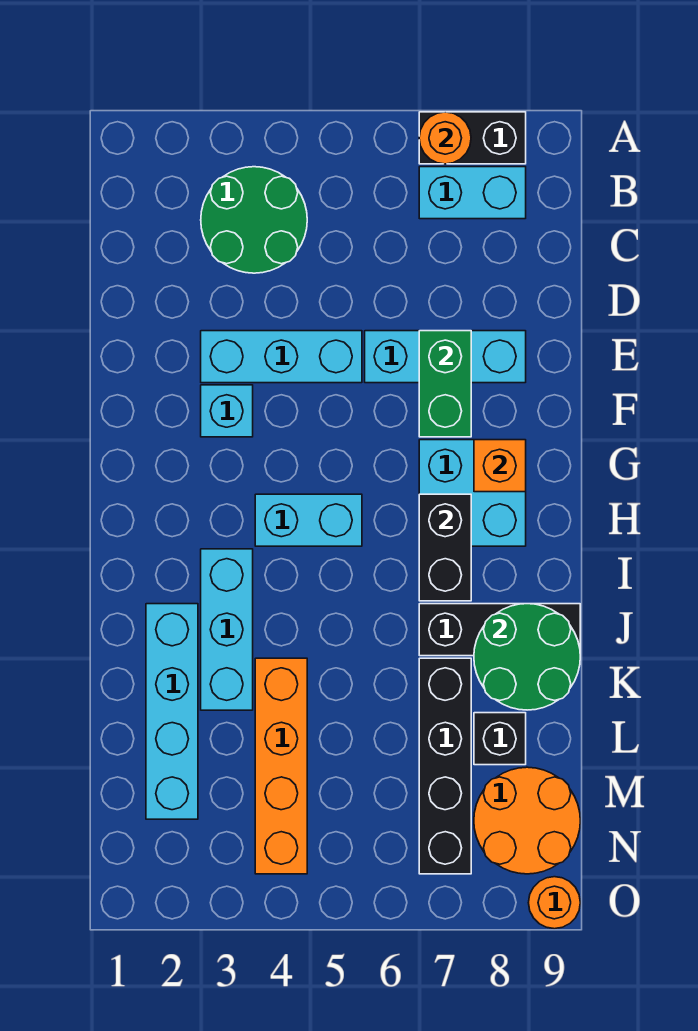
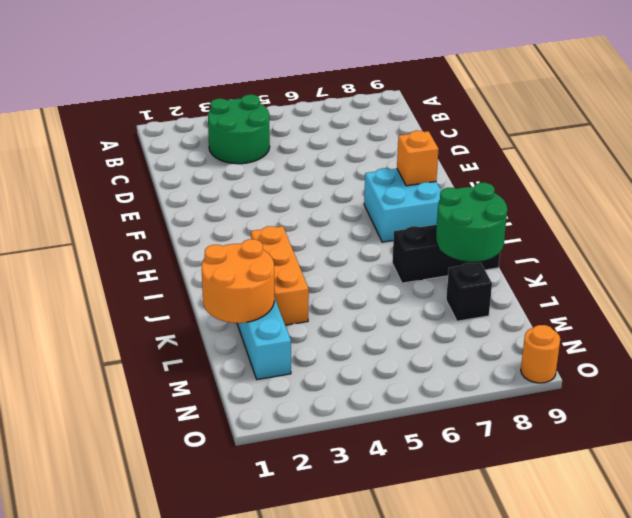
orange brick I3:K3 level 1 -> cyan brick I3:K3 level 1
orange round brick K1:L2 level 2 -> orange round brick M8:N9 level 1
none -> black brick A7:A8 level 1
none -> cyan brick B7:B8 level 1
none -> cyan brick E3:E5 level 1

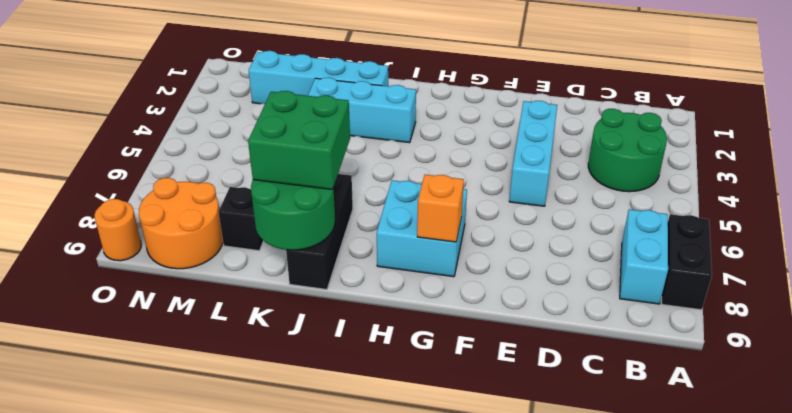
green brick J7:K8 level 3 -> none
none -> cyan brick E6:E8 level 1
none -> cyan brick F3 level 1
none -> cyan brick H4:H5 level 1

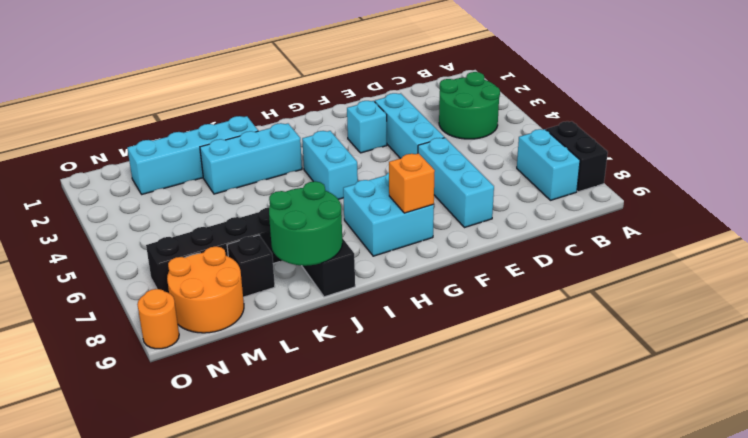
none -> orange brick K4:N4 level 1
none -> orange round brick A7 level 2
none -> green brick E7:F7 level 2

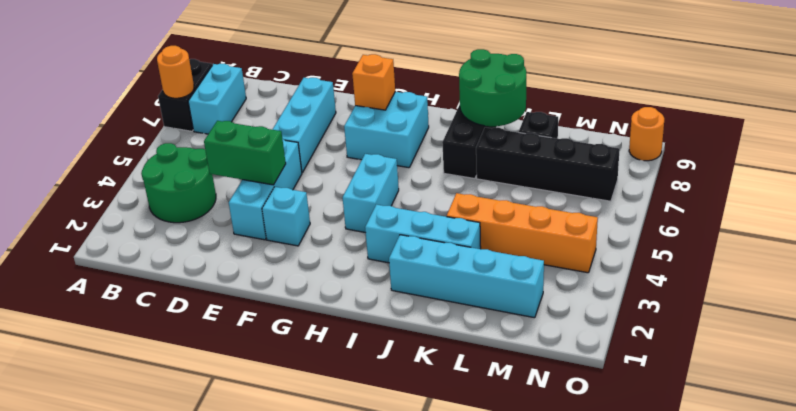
green brick D4:E4 level 2 -> green brick E7:F7 level 2
none -> orange round brick M8:N9 level 1
none -> black brick H7:I7 level 2

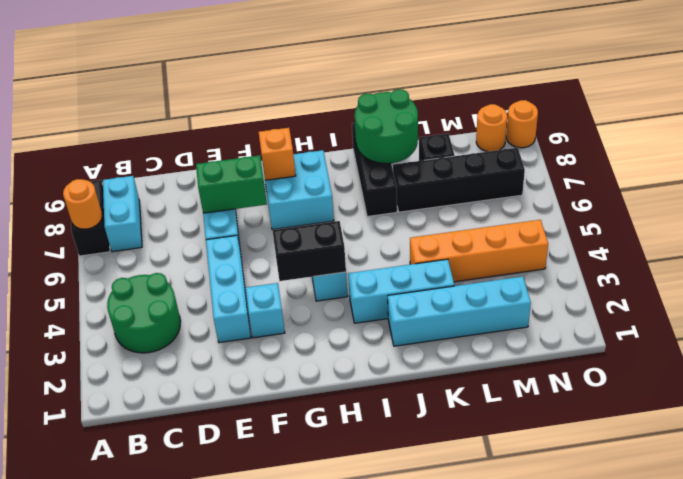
black brick G4:H4 level 2 -> black brick H7:I7 level 2
orange round brick N9 level 1 -> orange round brick M8:N9 level 1

